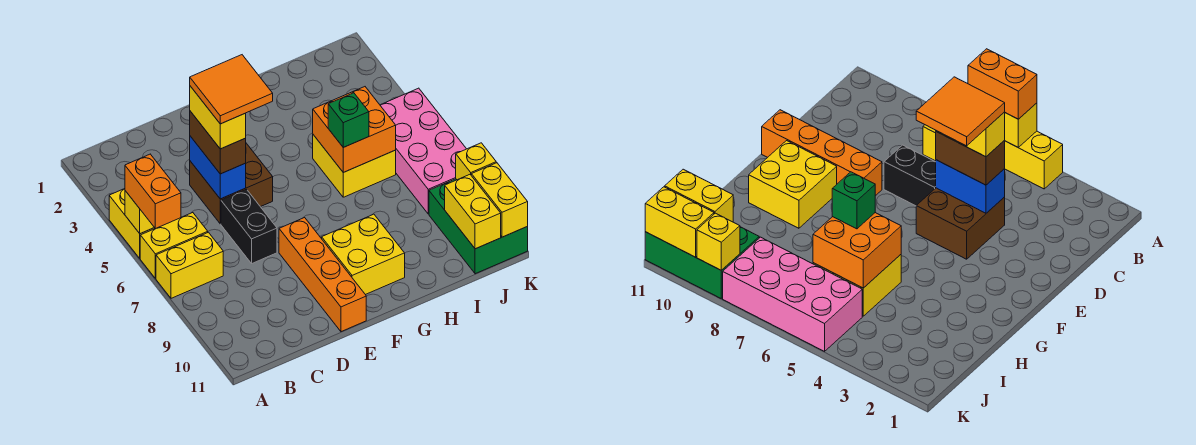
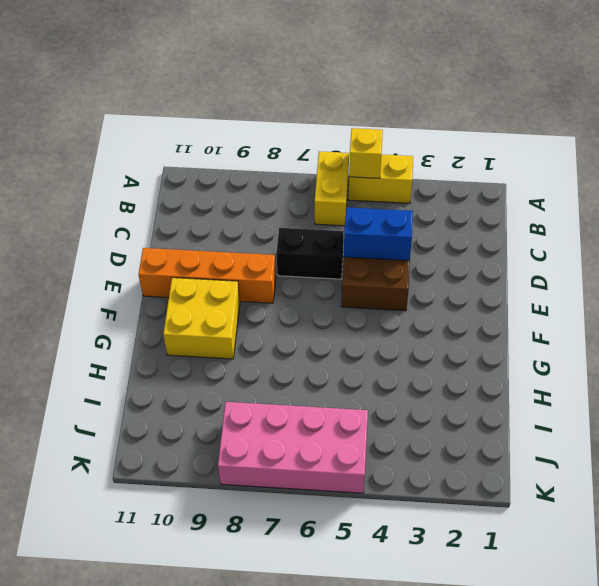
none -> yellow brick A7:B7 level 1
none -> yellow brick H5:I6 level 1
none -> green brick J9:K11 level 1

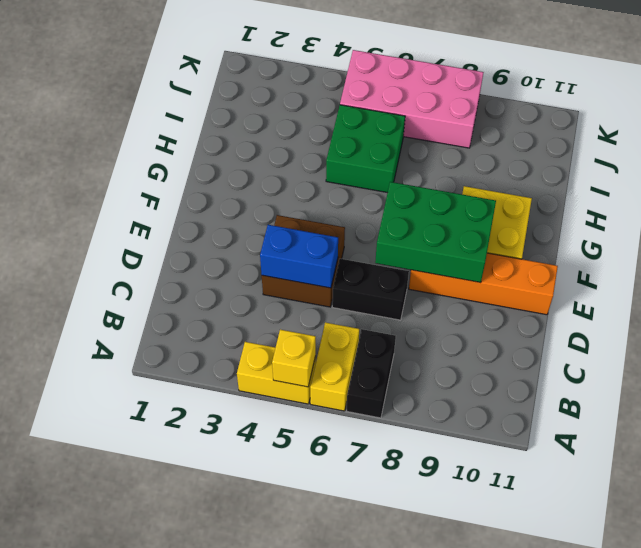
black brick A7:B7 level 1 -> yellow brick A7:B7 level 1
green brick E7:F9 level 2 -> green brick J9:K11 level 1
green brick H5:I6 level 1 -> yellow brick H5:I6 level 1
none -> orange brick H5:I6 level 2
none -> yellow brick J10:J11 level 2
none -> yellow brick K9 level 2

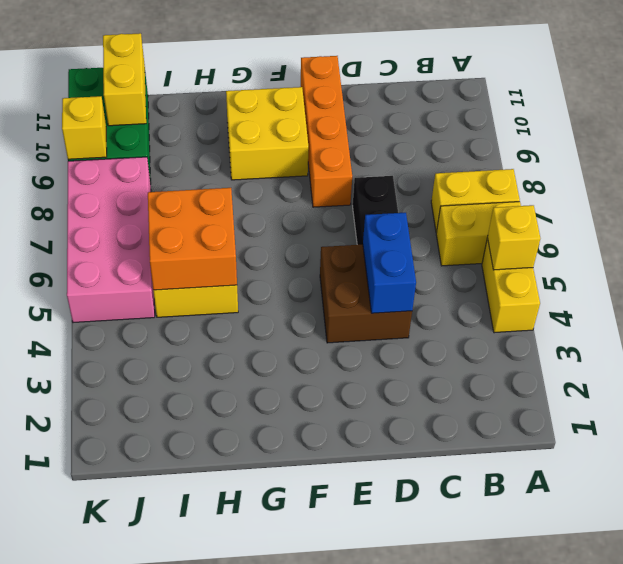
none -> yellow brick K10:K11 level 2
none -> orange brick A5:A6 level 3
none -> brown brick D4:D5 level 3

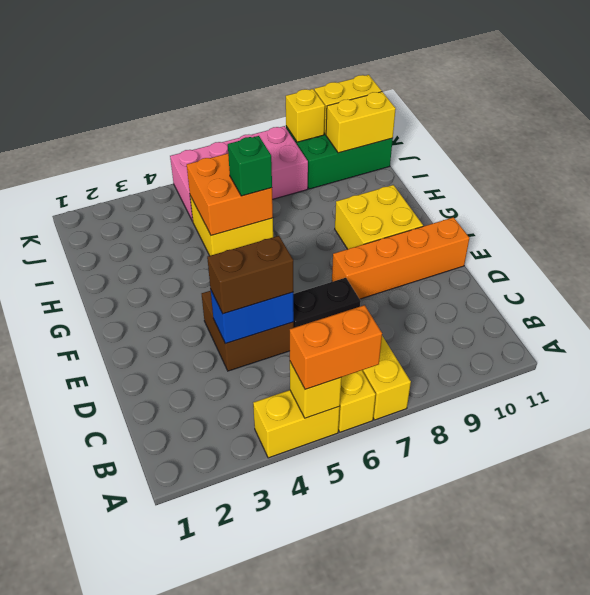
none -> yellow brick D4:D5 level 4
none -> orange tile D4:E5 level 5

